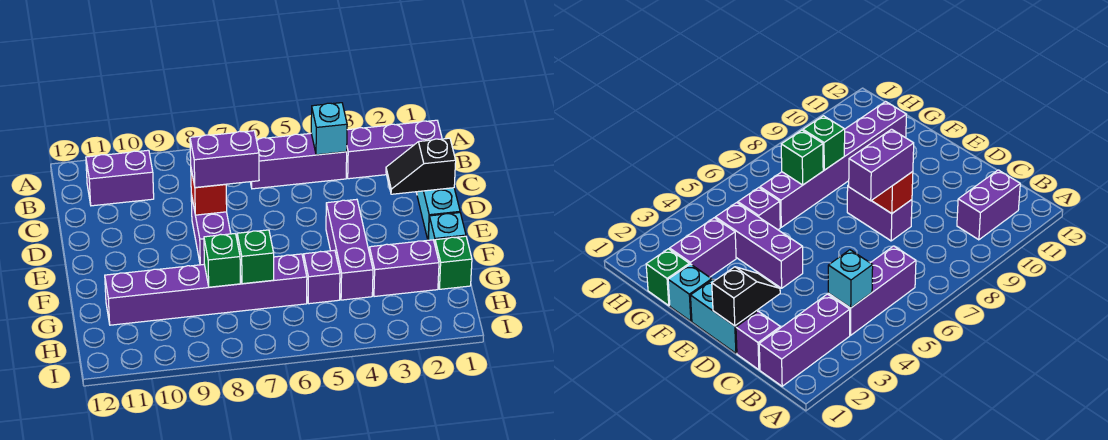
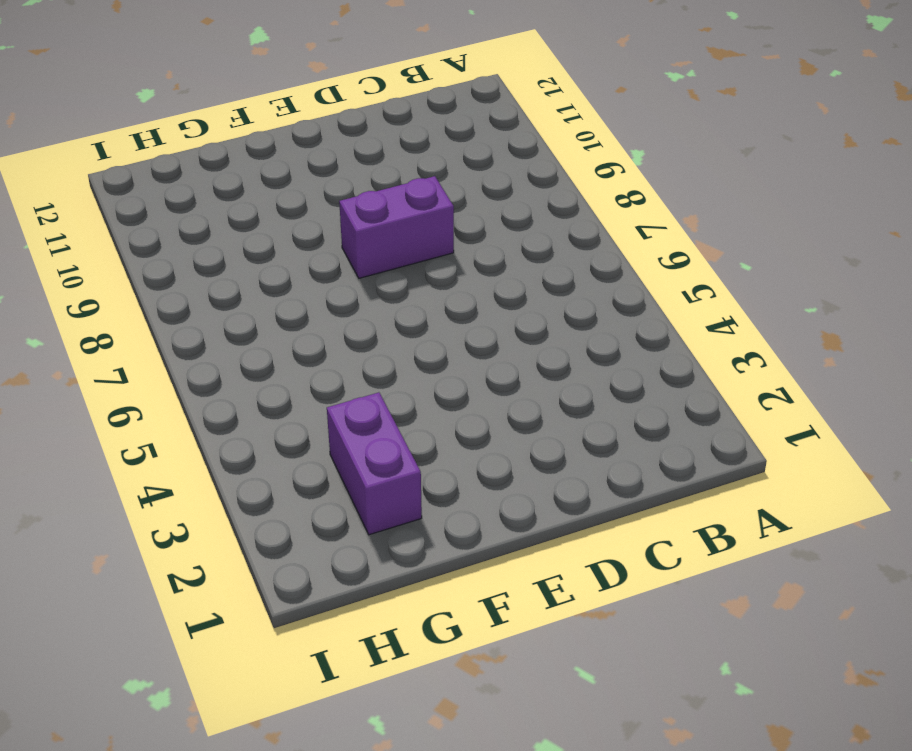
none -> purple brick B1:B3 level 1
none -> purple brick B4:B6 level 1
none -> purple brick B10:B11 level 1

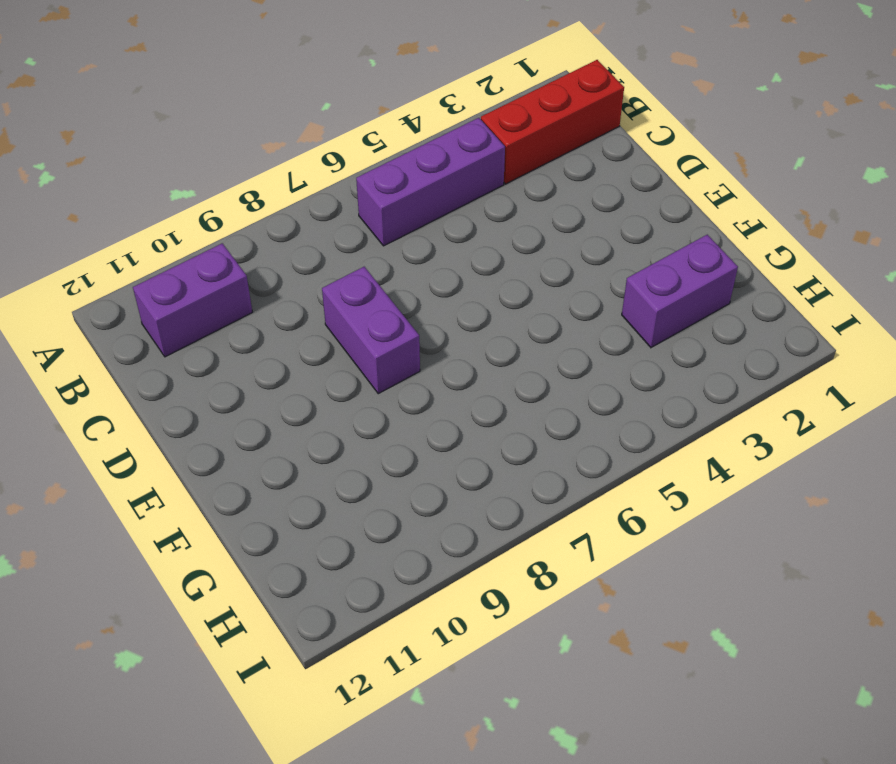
red brick B1:B3 level 1 -> purple brick B1:B3 level 1
none -> purple brick C1 level 1
none -> cyan brick D1:E1 level 1
none -> purple brick E4:G4 level 1

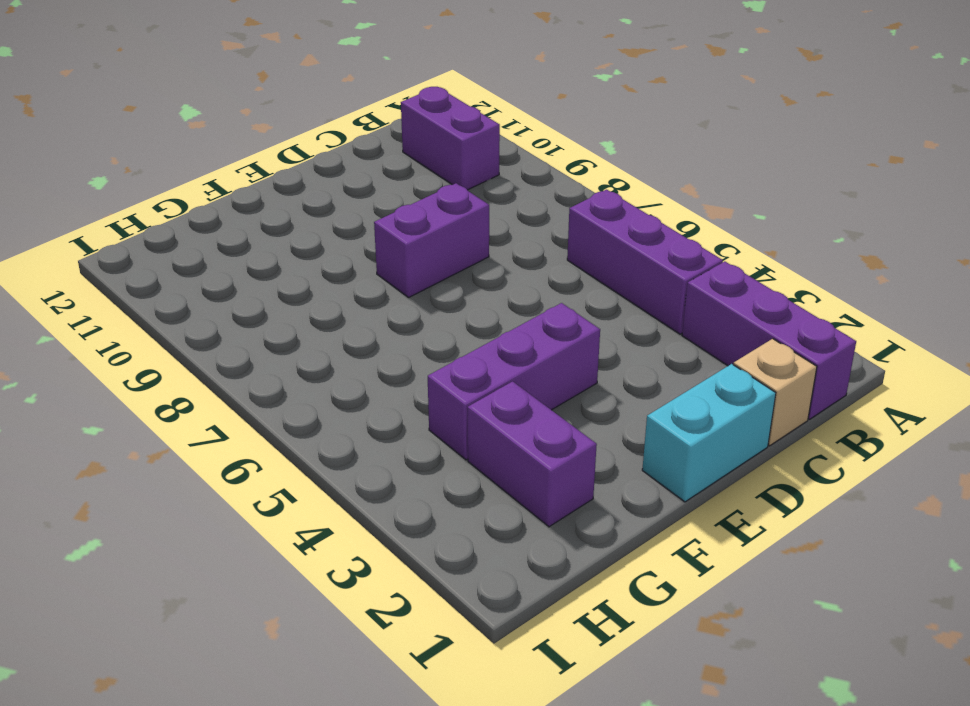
tan brick C1 level 1 -> purple brick C1 level 1
none -> cyan brick F1 level 1
none -> green brick G1 level 1
none -> purple brick G5 level 1

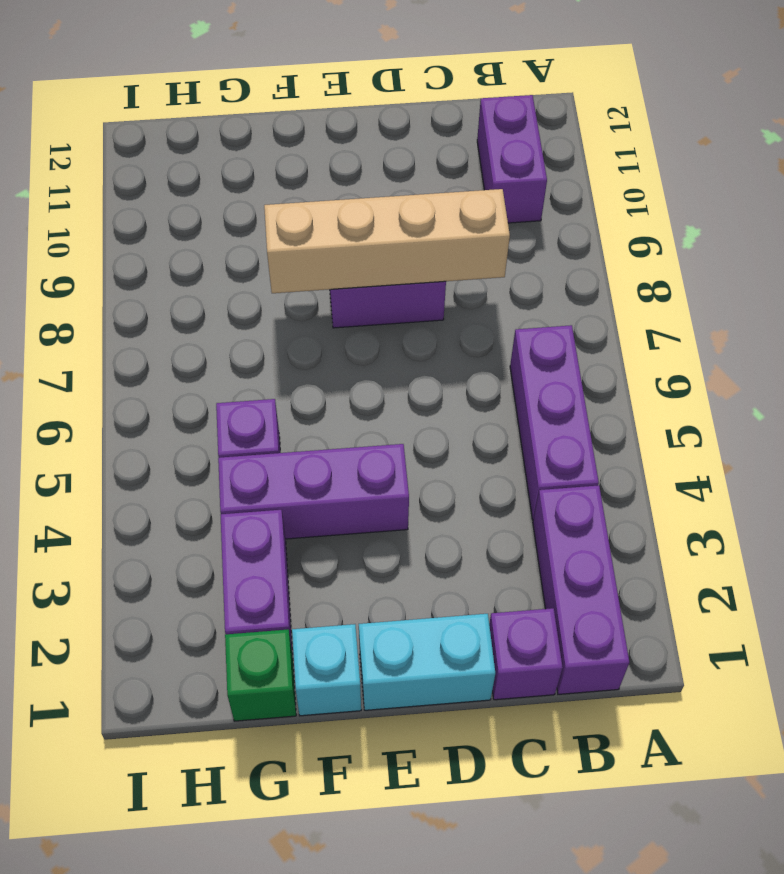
tan brick C8:F8 level 2 -> red brick D8 level 2
none -> purple brick G6:G11 level 1
none -> cyan brick B4 level 2
none -> black slope D1:D2 level 2 top 1

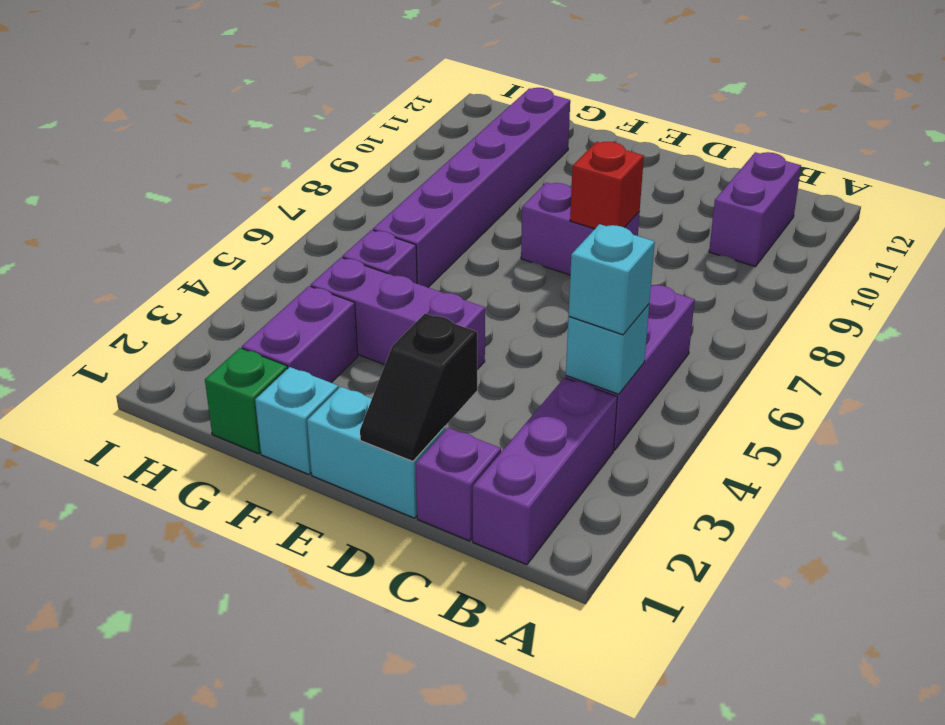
cyan brick B4 level 3 -> none
black slope D1:D2 level 2 top 2 -> black slope D1:D2 level 2 top 1
none -> green brick G7 level 2
none -> green brick G8 level 2
none -> purple brick D7:D8 level 3

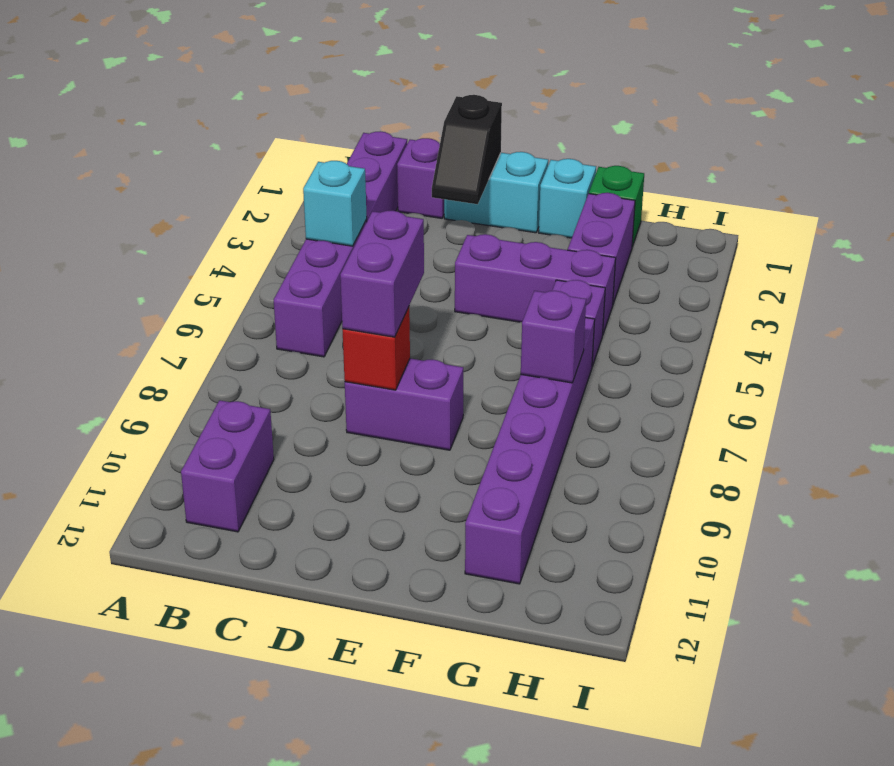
purple brick G7 level 2 -> green brick G7 level 2
none -> green brick G8 level 2

